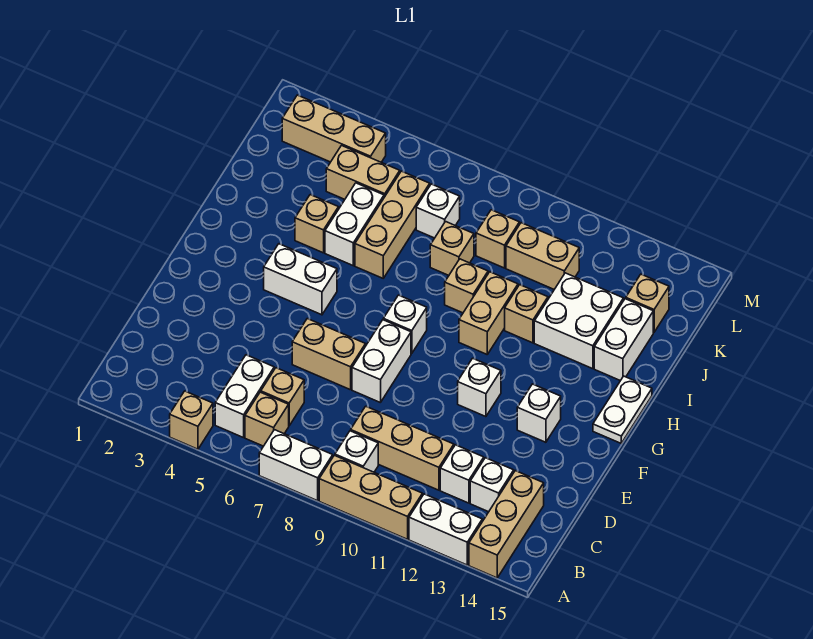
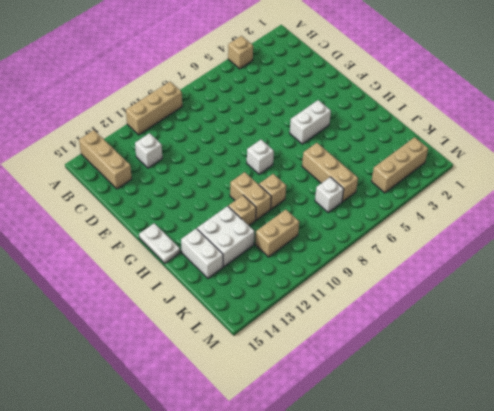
none -> white brick A7:A8 level 1
none -> white brick A12:A13 level 1
none -> white brick B5:C5 level 1
none -> tan brick B6 level 1

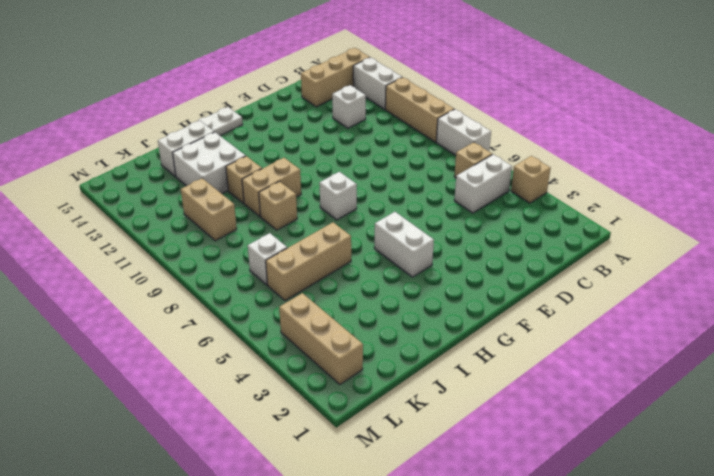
none -> white brick B9 level 1
none -> tan brick C6 level 1
none -> tan brick C9:C11 level 1
none -> white brick C13 level 1

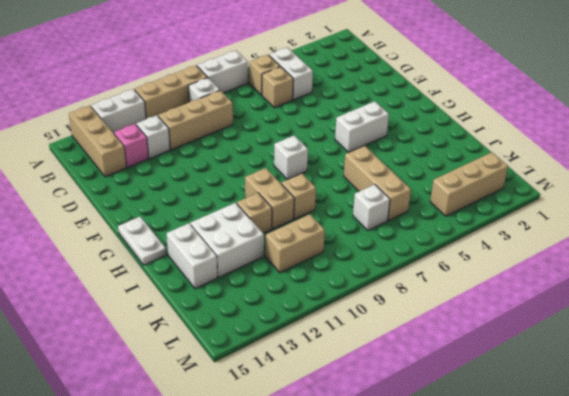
pink brick C13 level 1 -> white brick C13 level 1
none -> tan brick A4 level 1
none -> tan brick E6:E7 level 1
none -> white brick E8:F8 level 1
none -> white brick F11 level 1

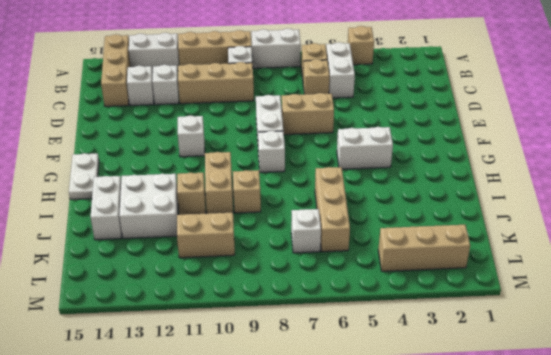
none -> white brick F13 level 1
none -> tan brick I4 level 1
none -> white brick I5:J5 level 1
none -> tan brick J8 level 1

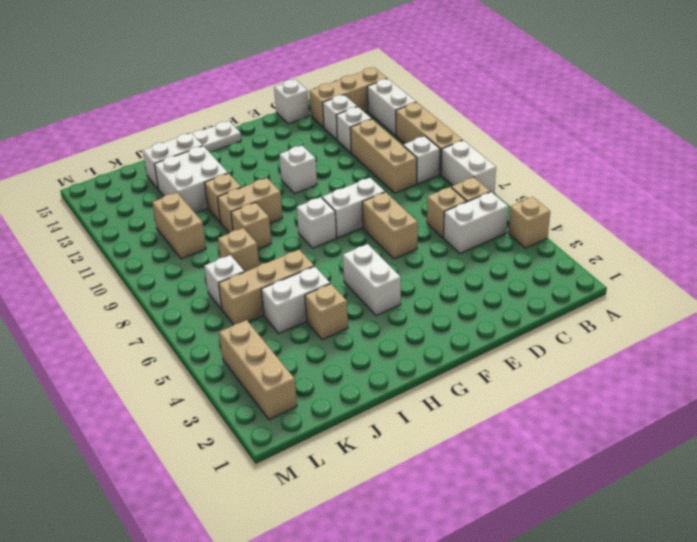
white brick D15 level 1 -> white brick F13 level 1
none -> tan brick K4:K5 level 1
none -> tan brick K9 level 1
none -> tan brick K14 level 1

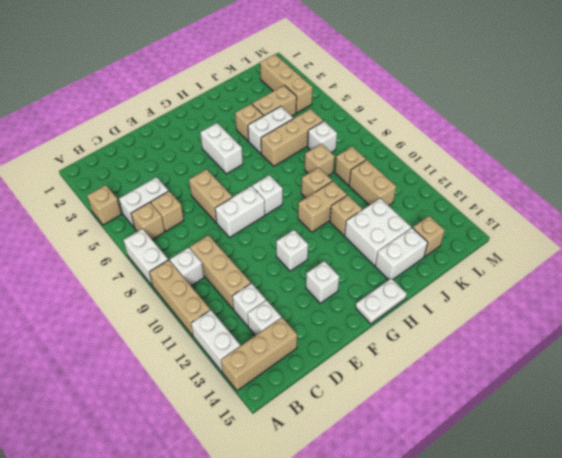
tan brick J4:K4 level 1 -> tan brick K4:K5 level 1

